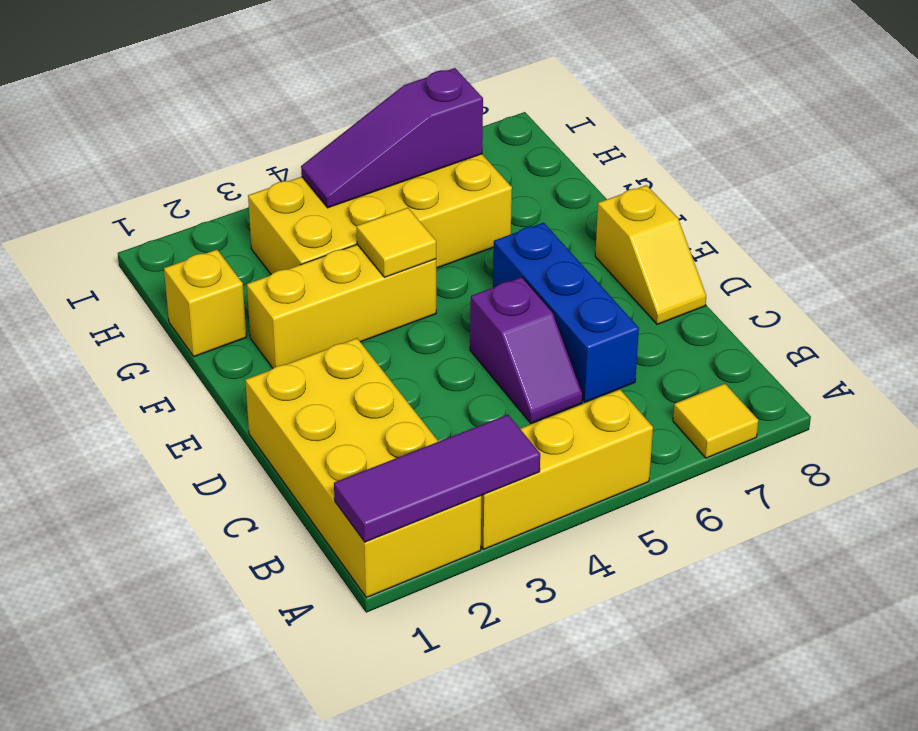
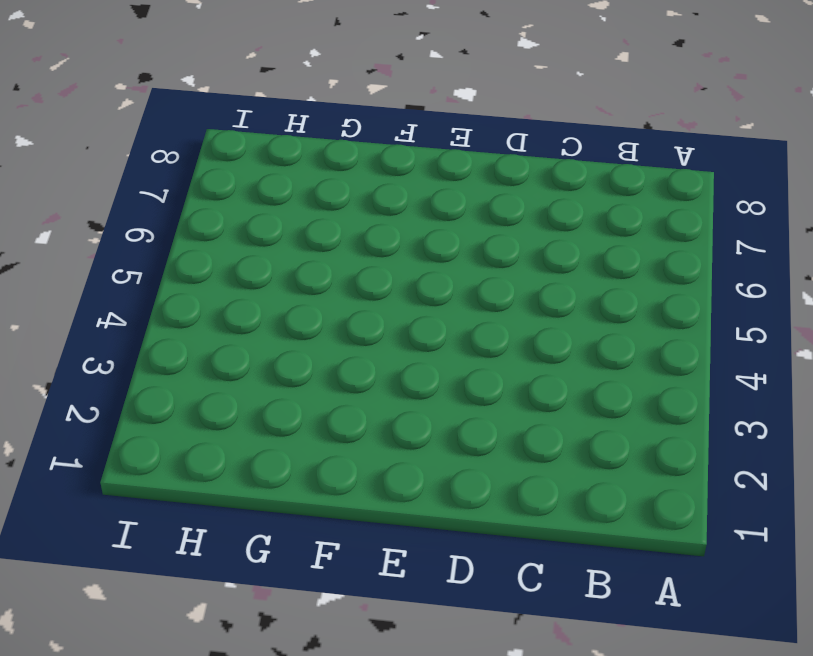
none -> yellow brick A1:D2 level 1
none -> yellow brick A3:A5 level 1
none -> yellow tile A7 level 1

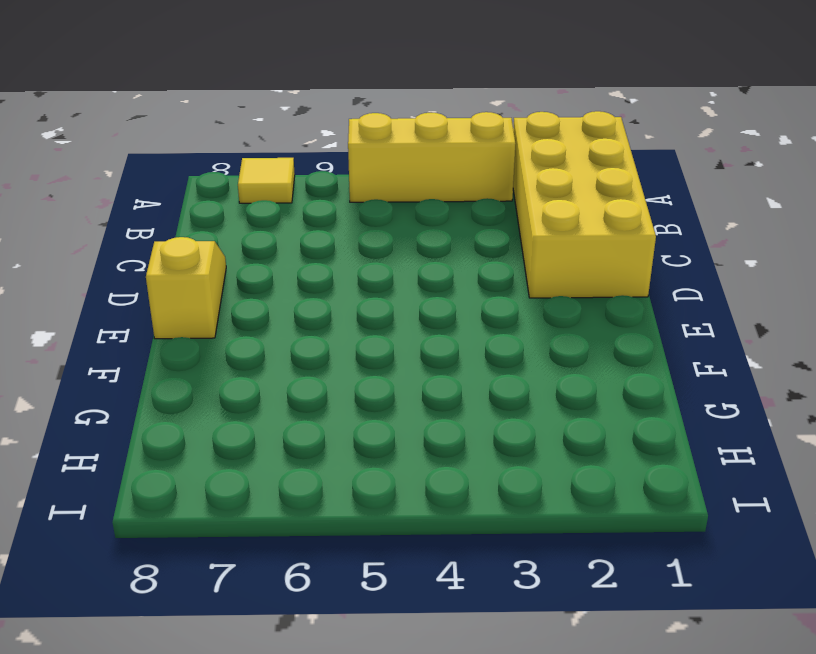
none -> purple slope C5:D5 level 1 top D
none -> blue brick C6:E6 level 1
none -> yellow brick F2:F4 level 1

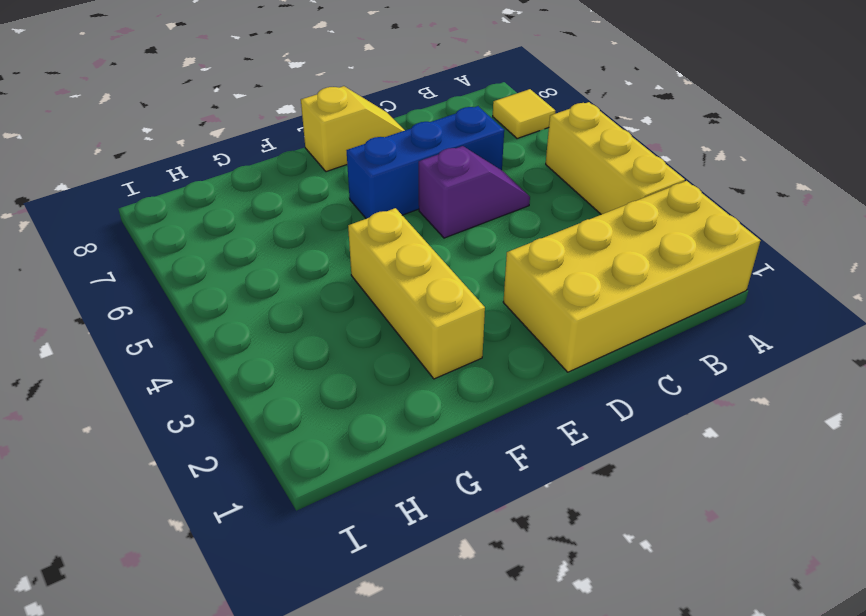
none -> yellow brick G1 level 1
none -> yellow brick G3:H6 level 1
none -> purple tile A1:A3 level 2

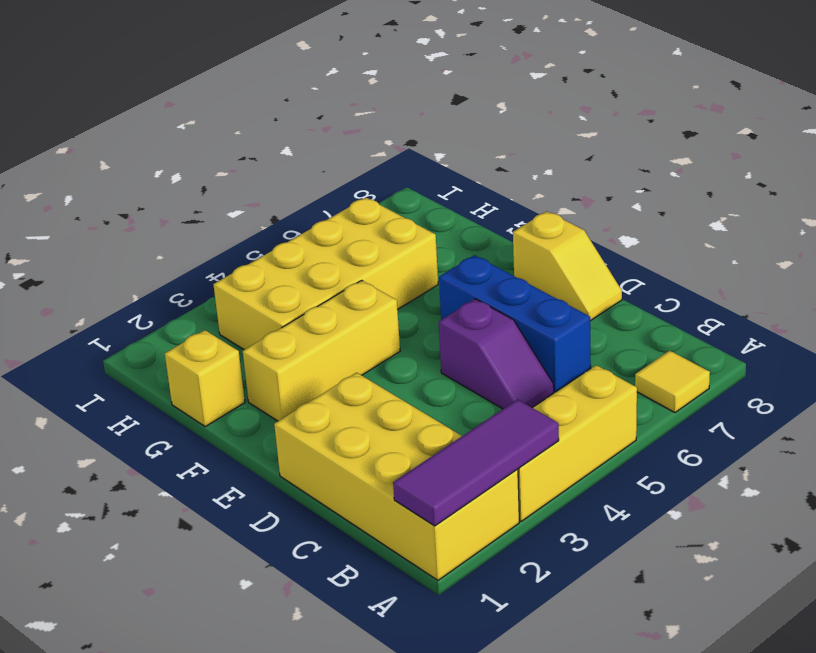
none -> yellow tile F4 level 2
none -> purple slope H4:H6 level 2 top 6

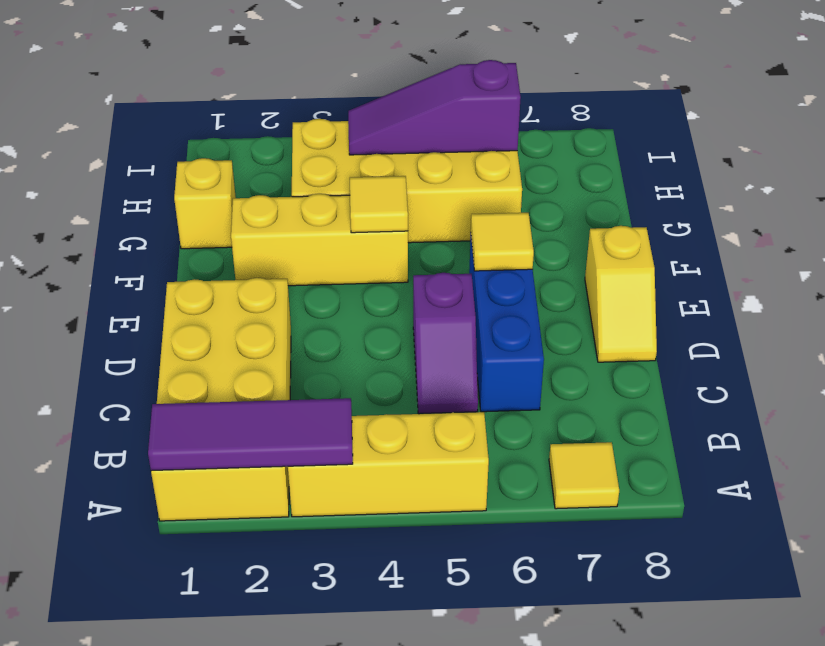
yellow tile E6 level 2 -> none

